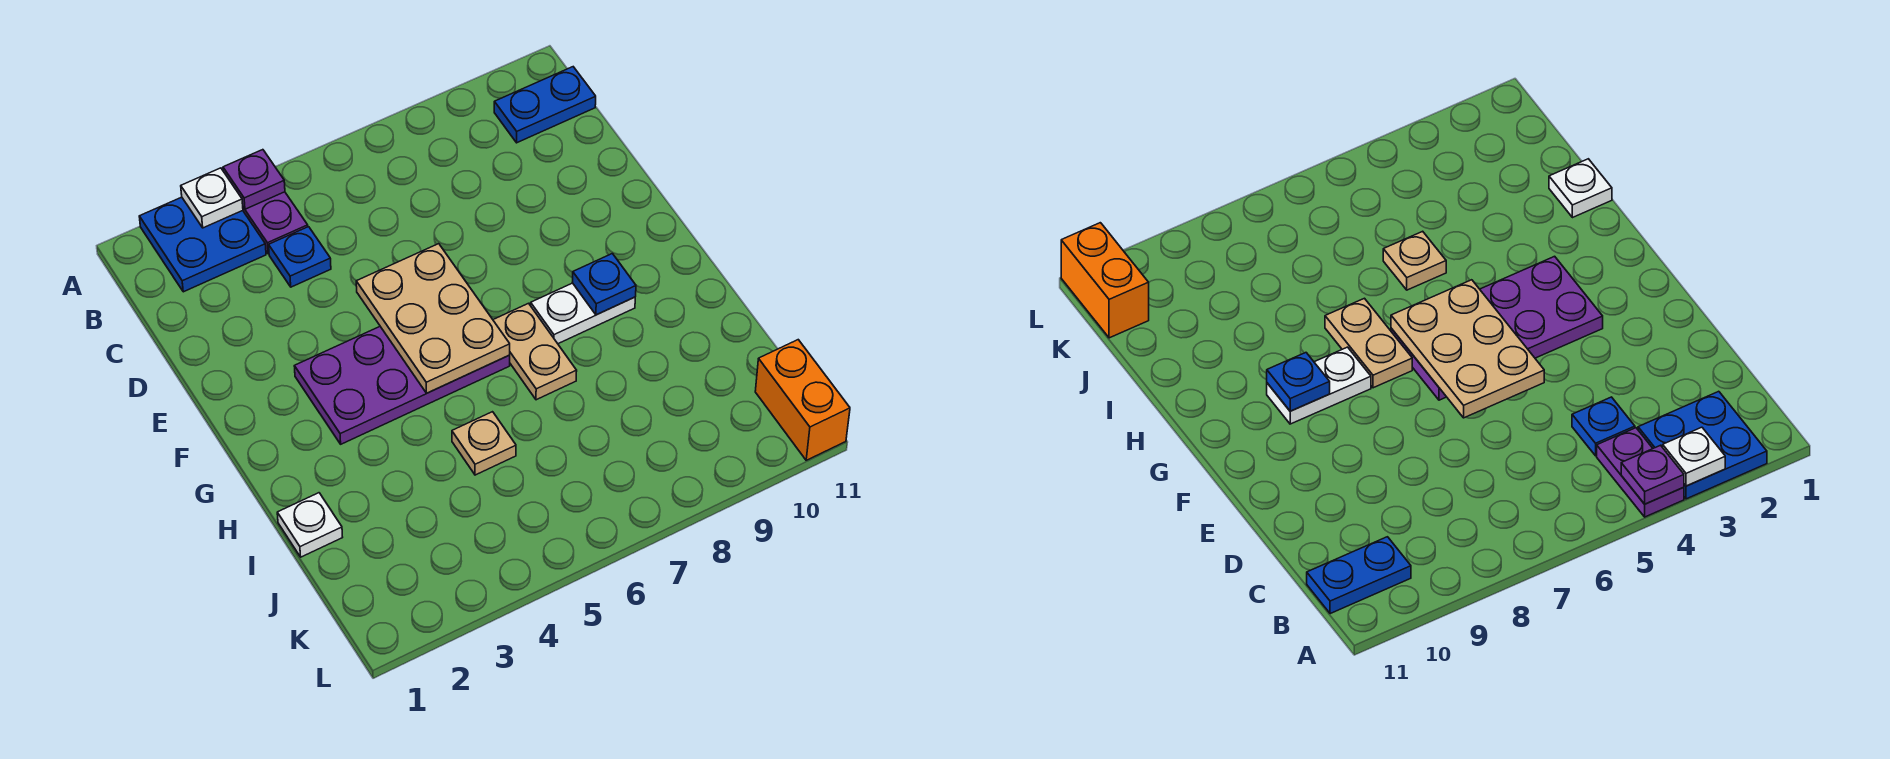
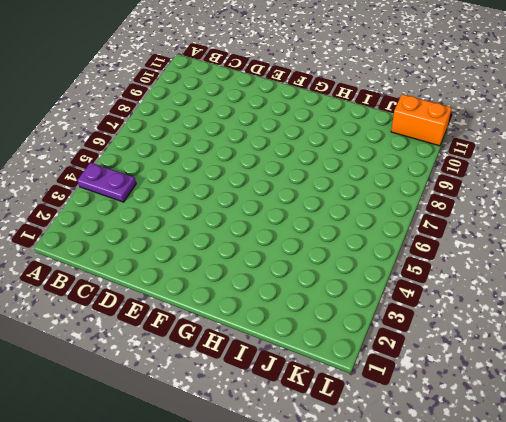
none -> blue plate A2:B3 level 1
none -> blue plate B10:B11 level 1
none -> blue plate C4 level 1

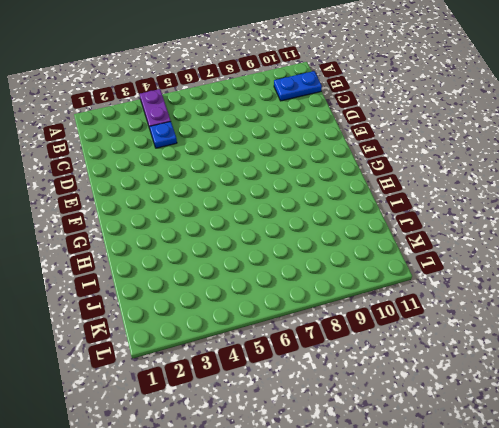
none -> blue plate A2:B3 level 1
none -> purple plate F3:G6 level 1
none -> tan plate G7:H7 level 1

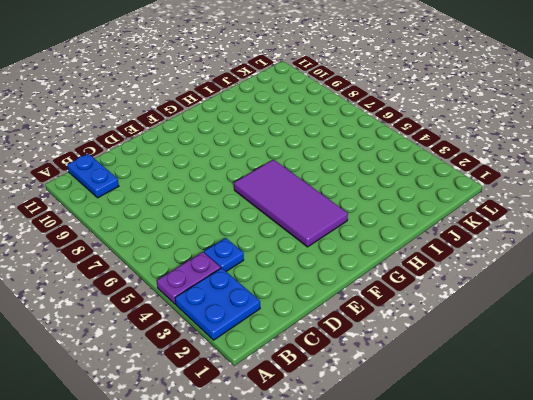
purple tile F3:G6 level 1 -> purple plate F3:G6 level 1
none -> tan plate G7:H7 level 1
none -> white plate G8:G9 level 1
none -> white plate I1 level 1

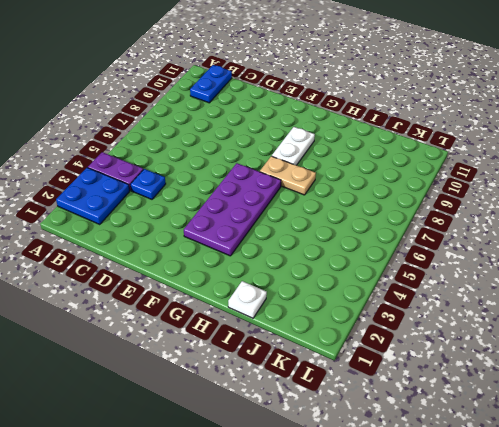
none -> tan plate I5 level 1
none -> orange brick K11:L11 level 1
none -> white plate A3 level 2

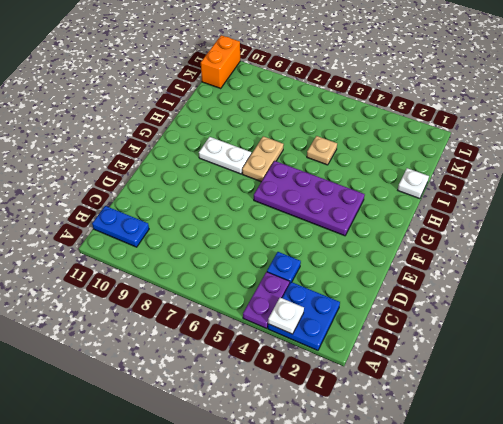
none -> purple plate A4 level 2
none -> tan plate E5:G6 level 2
none -> blue plate G9 level 2

